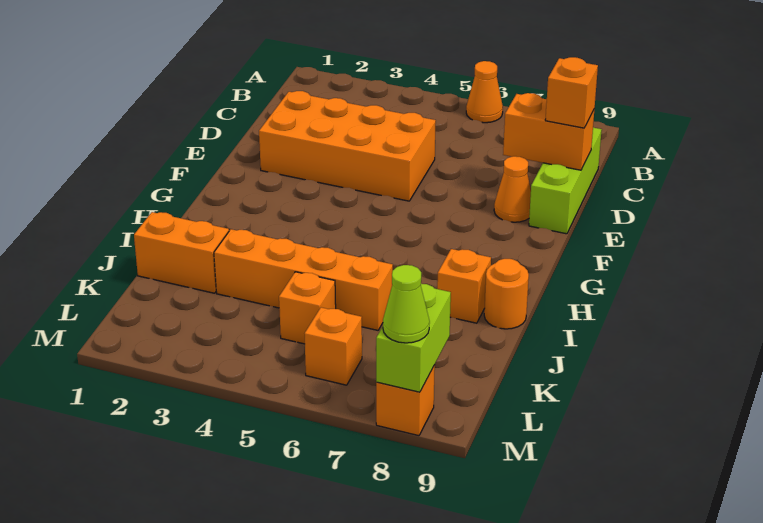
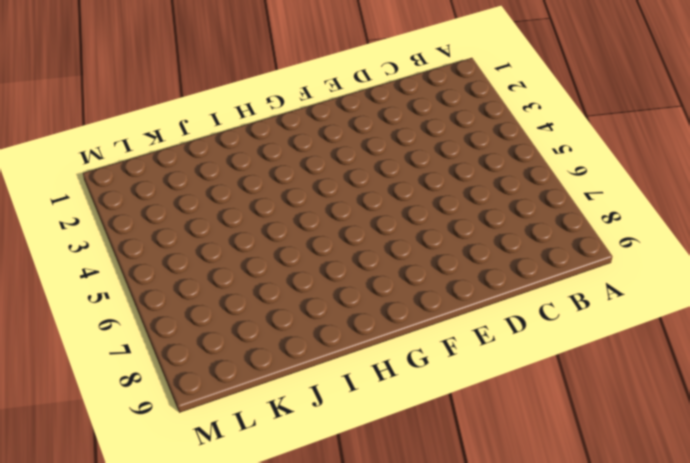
none -> orange cone A6 level 1
none -> lime brick C9:E9 level 1
none -> orange brick D2:E5 level 1

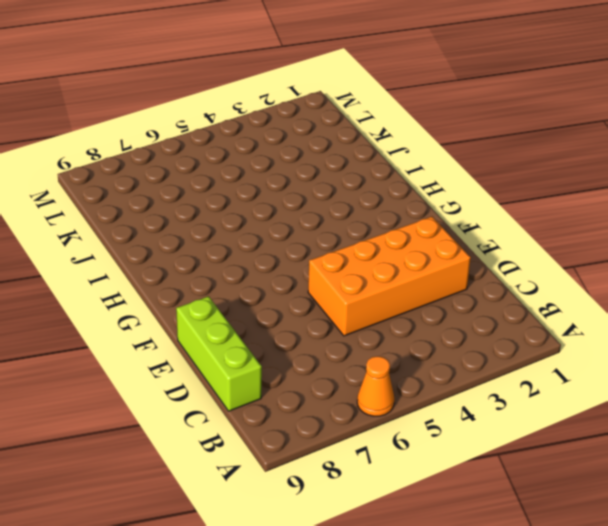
none -> orange cone E8 level 1
none -> orange brick I8 level 1
none -> orange round brick I9 level 1

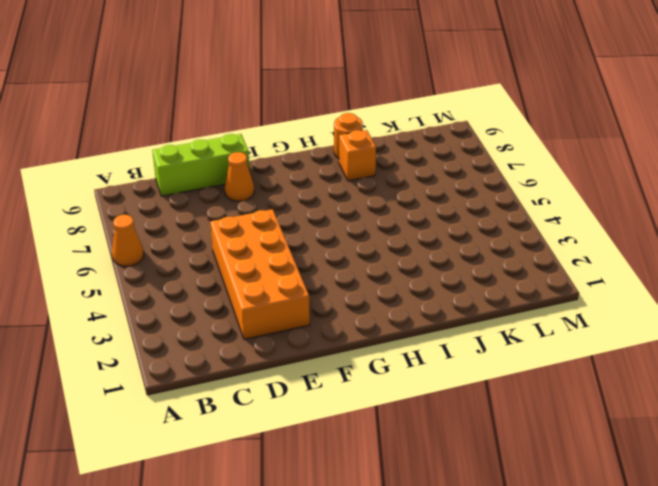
none -> orange brick J1:J2 level 1
none -> orange brick J3:J6 level 1
none -> orange brick K5 level 1

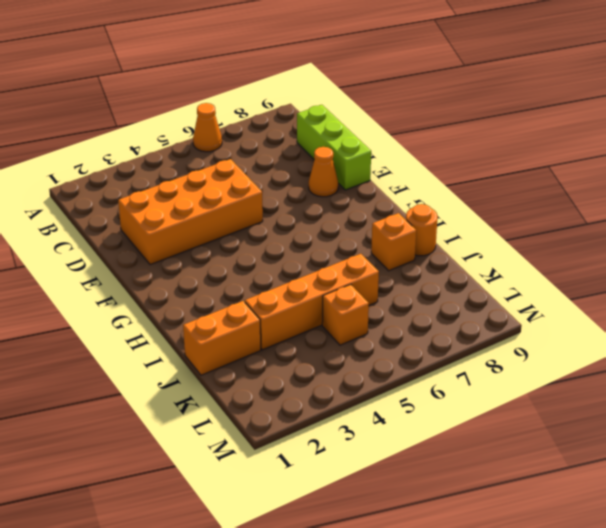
none -> orange brick L6 level 1
none -> orange brick M8 level 1
none -> orange brick D8:D9 level 2

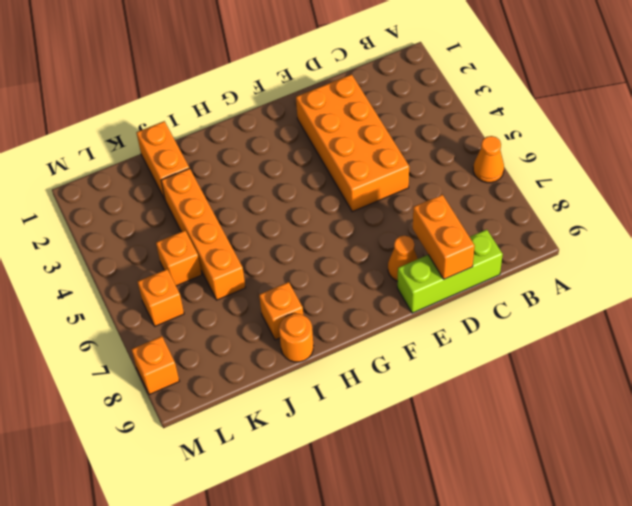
none -> lime brick L8:M8 level 2
none -> orange brick D9 level 3
none -> lime cone M8 level 3

